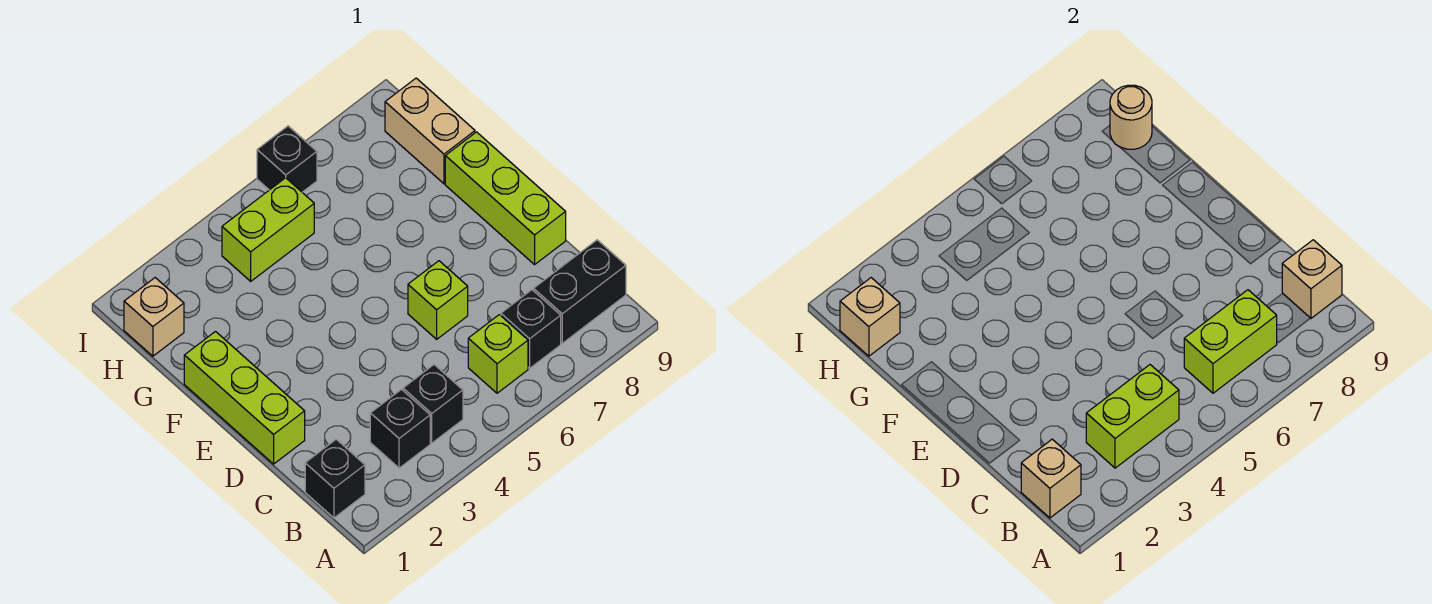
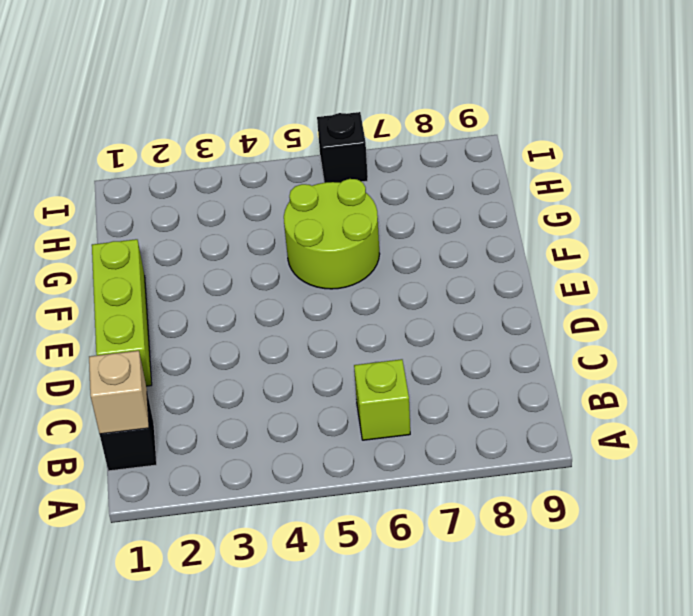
lime round brick F5:G6 level 1 -> none
none -> black brick B3 level 1
none -> black brick B4 level 1
none -> black brick B7 level 1

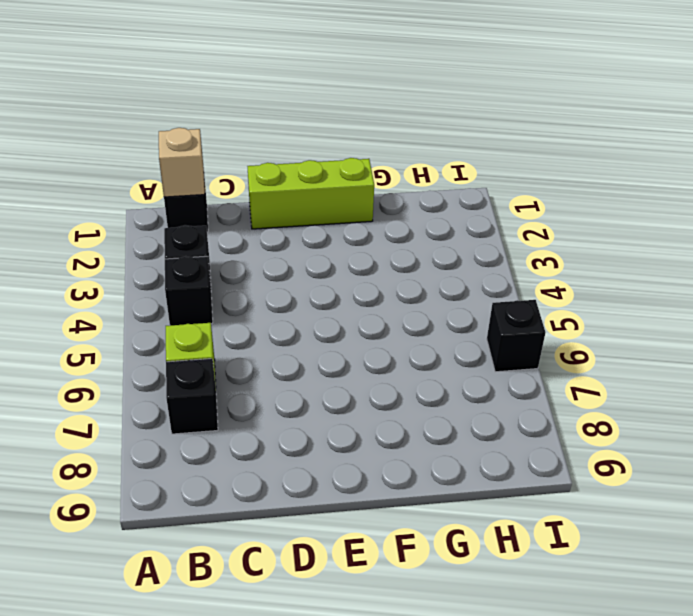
none -> black brick B8:B9 level 1
none -> lime brick D6 level 1
none -> lime brick D9:F9 level 1

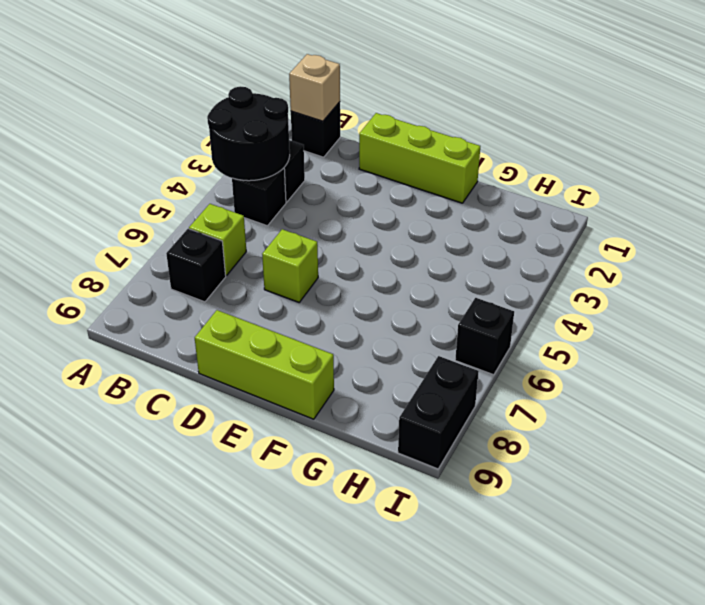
black round brick A3:B4 level 2 -> lime brick B3:B4 level 2
black brick I8:I9 level 1 -> black brick B8:B9 level 1
none -> tan brick G9:H9 level 1
none -> tan brick H1 level 1
none -> lime brick H4:H5 level 1

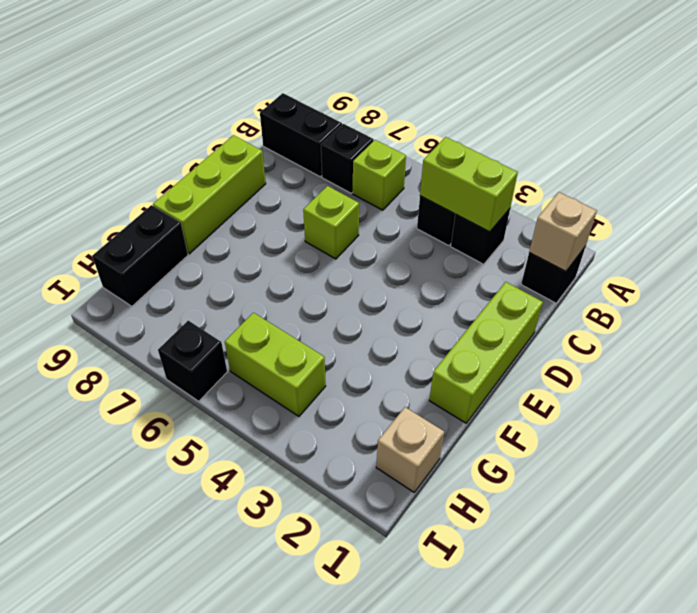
black brick G9:H9 level 1 -> tan brick G9:H9 level 1
none -> lime brick B6:B7 level 2
none -> tan brick B9 level 2
none -> tan brick H1 level 2

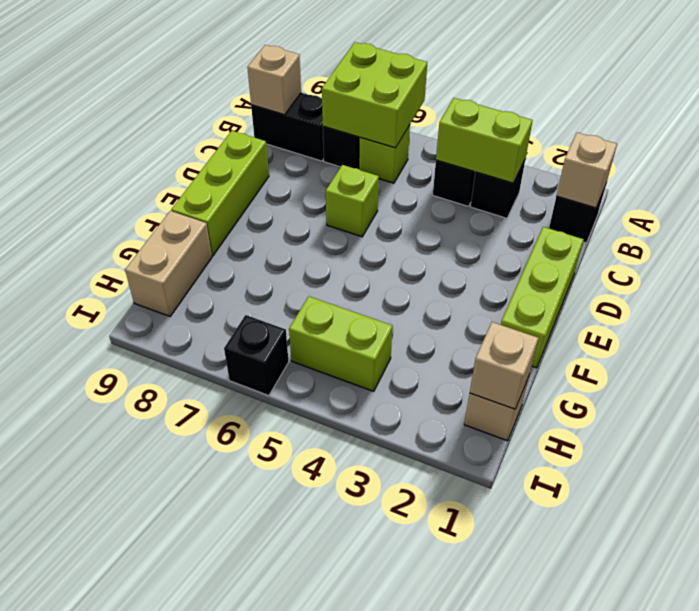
lime brick A6:B7 level 2 -> lime brick B6:B7 level 2
none -> tan round brick H9 level 2

